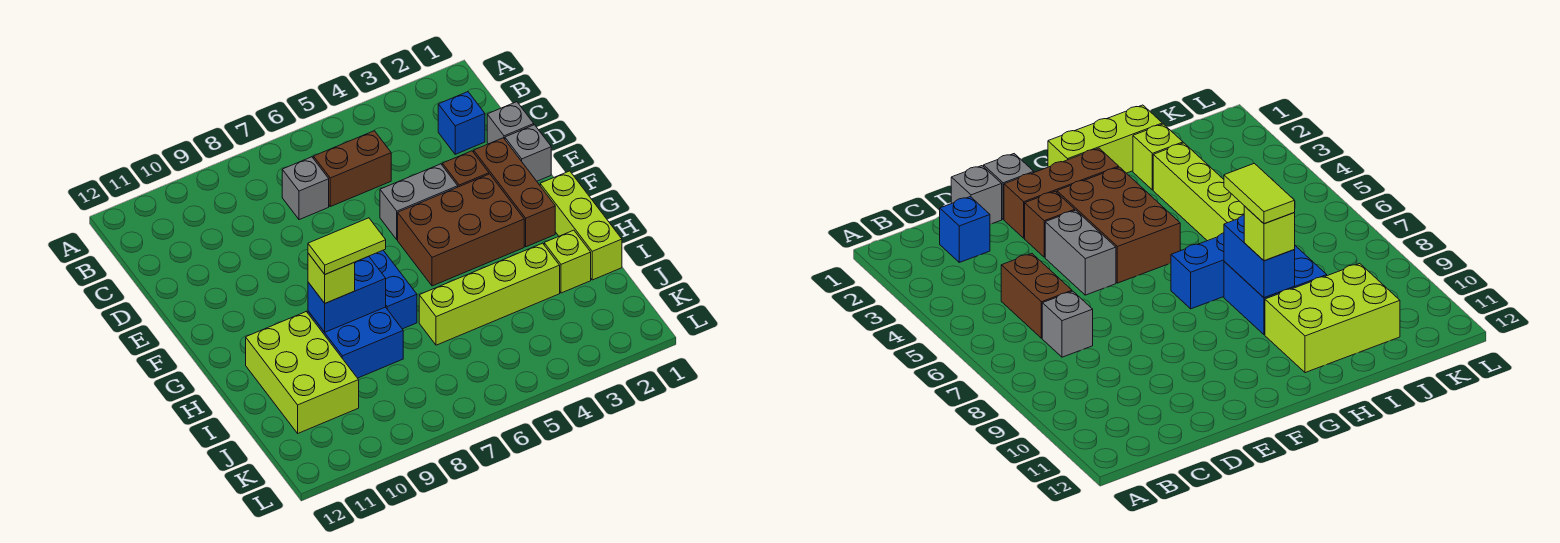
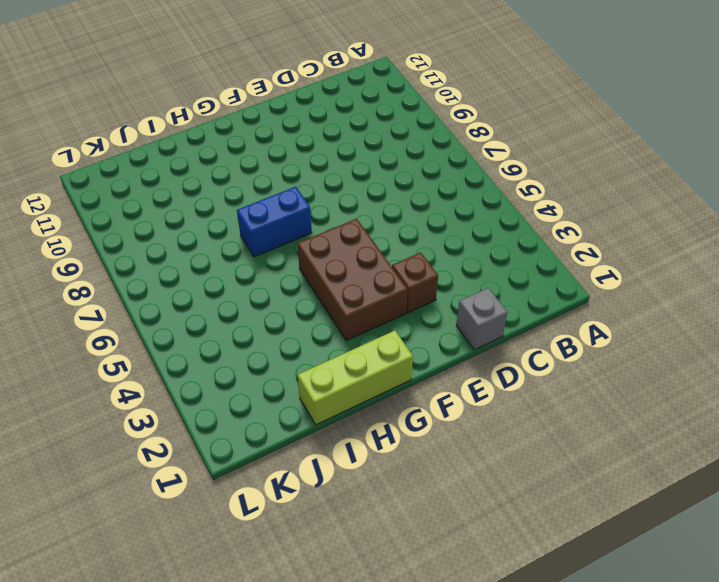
none -> blue brick C2 level 1
none -> brown brick C5:C6 level 1
none -> grey brick C7 level 1

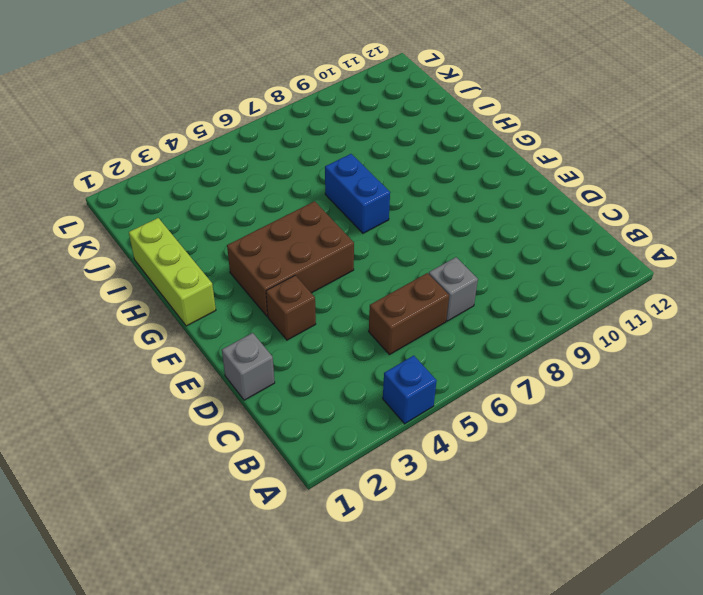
blue brick A4 level 1 -> blue brick C2 level 1
none -> grey brick E1 level 1
none -> brown brick E2:G2 level 1
none -> grey brick E4:E5 level 1

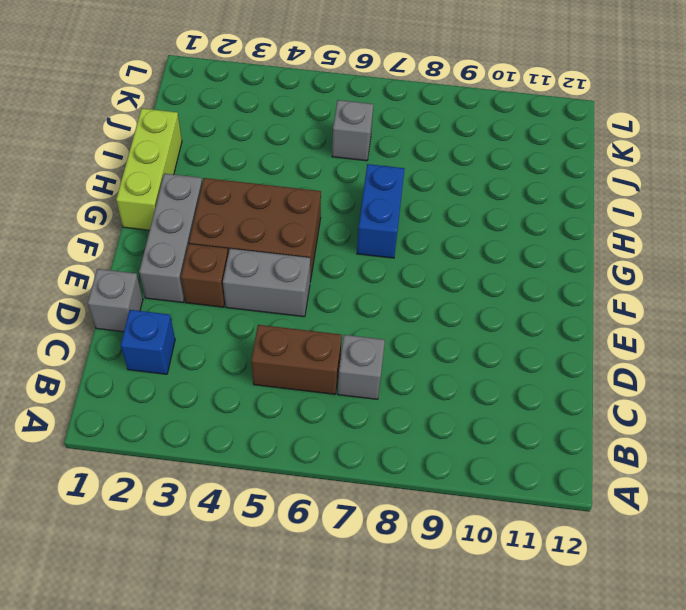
grey brick E2:G2 level 1 -> brown brick E2:G2 level 1
grey brick J6 level 1 -> grey brick E1 level 1
none -> blue brick H8:I9 level 1
none -> lime brick H10:J11 level 1
none -> lime brick I2 level 1

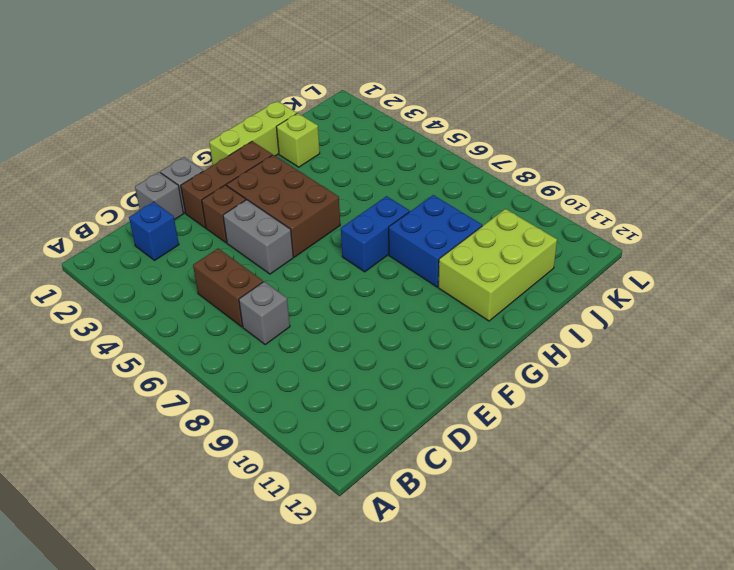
none -> lime brick I3:I6 level 1
none -> blue brick H8:H9 level 2
none -> lime brick H9 level 3

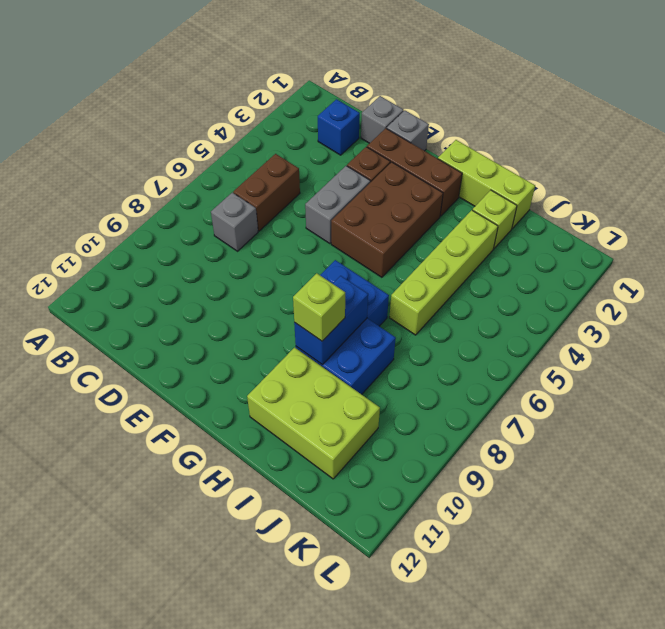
none -> lime tile H8:H9 level 4

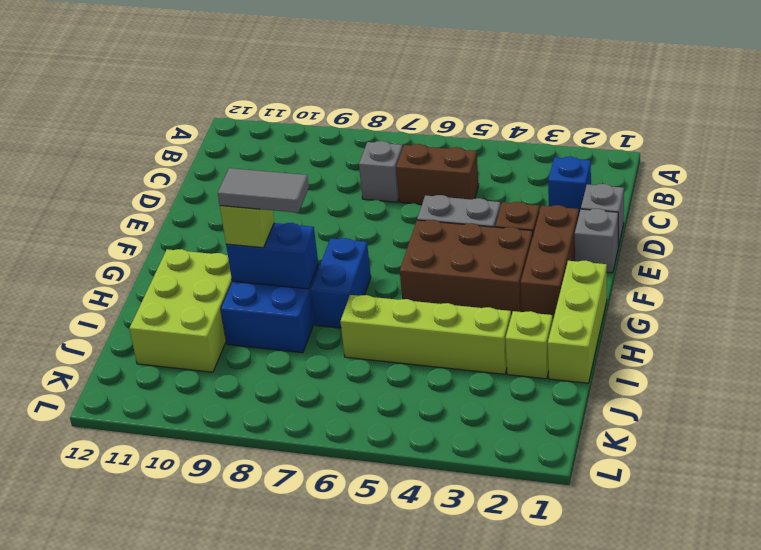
grey tile H8:H9 level 4 -> lime tile H8:H9 level 4

